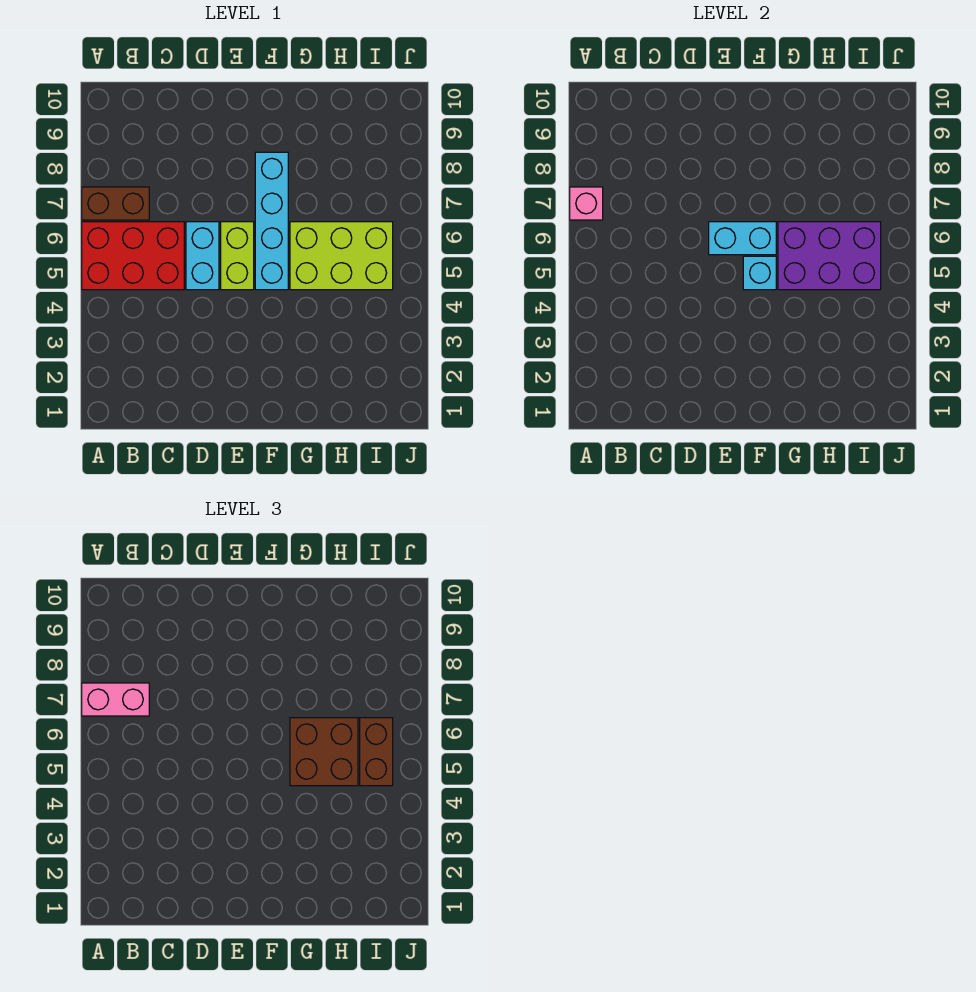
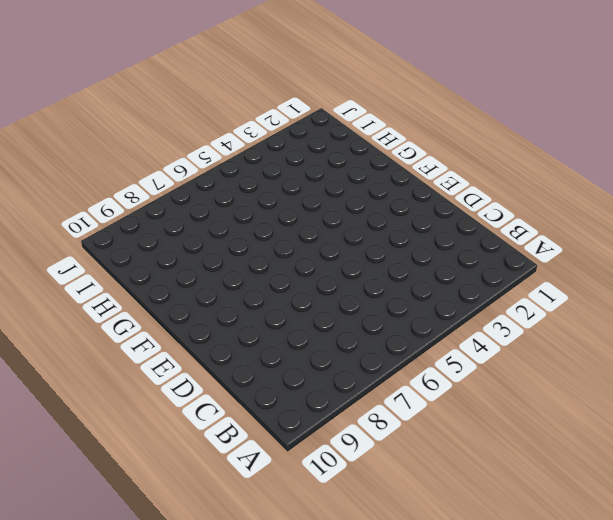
none -> red brick A5:C6 level 1
none -> brown brick A7:B7 level 1
none -> cyan brick D5:D6 level 1

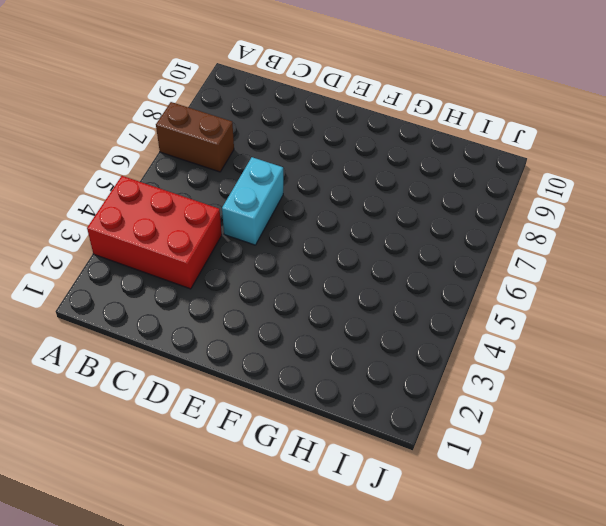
red brick A3:C4 level 1 -> red brick A5:C6 level 1
none -> lime brick E5:E6 level 1
none -> cyan brick F5:F8 level 1
none -> lime brick G5:I6 level 1

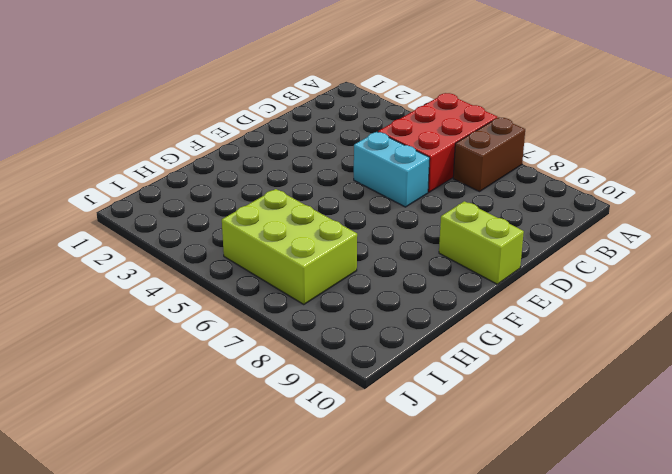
lime brick E9:E10 level 1 -> lime brick E5:E6 level 1
lime brick H5:I7 level 1 -> lime brick G5:I6 level 1
none -> cyan brick F5:F8 level 1
none -> pink brick A7 level 2
none -> cyan brick E6:F6 level 2

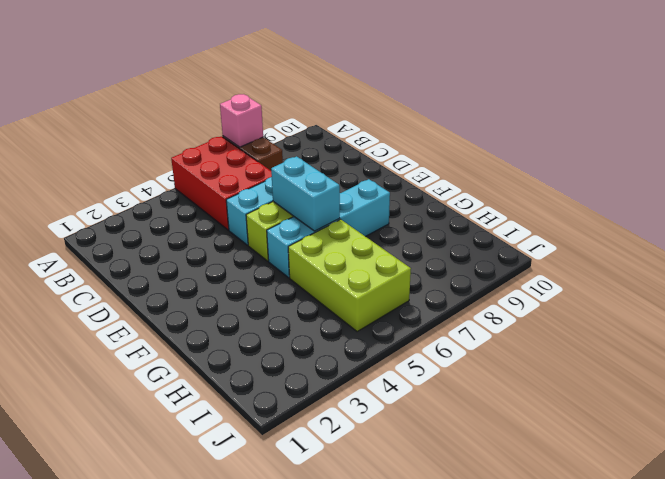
none -> cyan brick F5 level 2
none -> purple brick G5:I6 level 2
none -> pink brick A7:B7 level 3

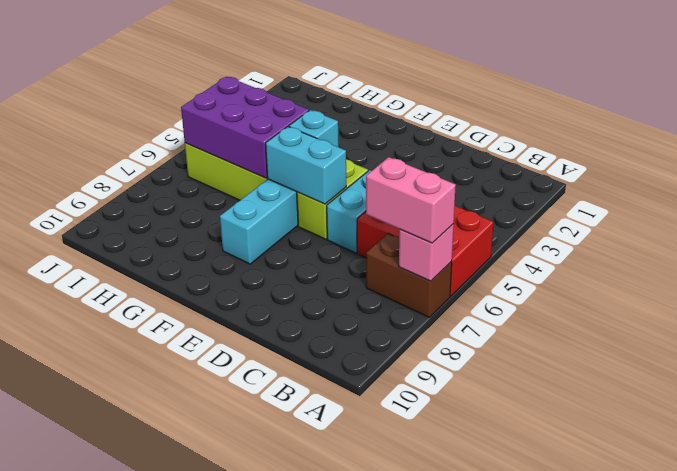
none -> brown brick G5:H6 level 3
none -> brown brick I5:I6 level 3

